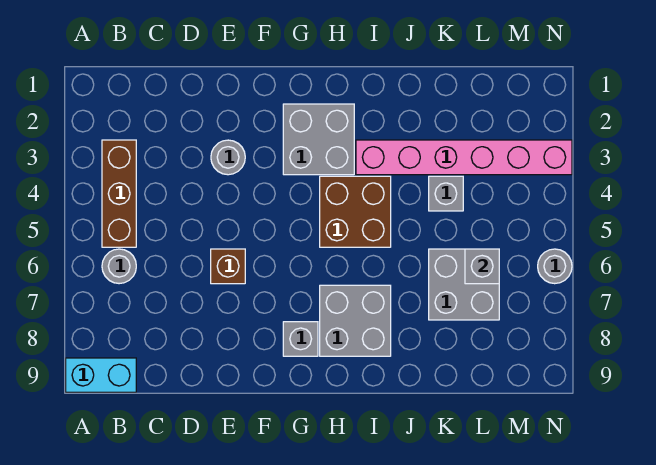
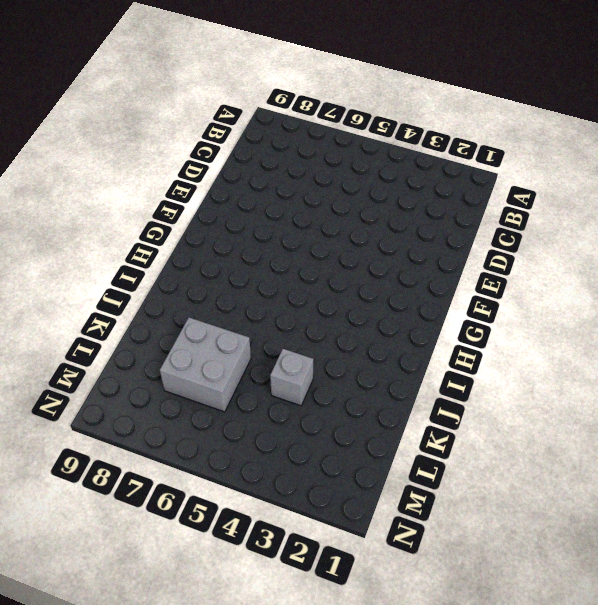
none -> cyan brick A9:B9 level 1
none -> brown brick B3:B5 level 1
none -> grey round brick B6 level 1

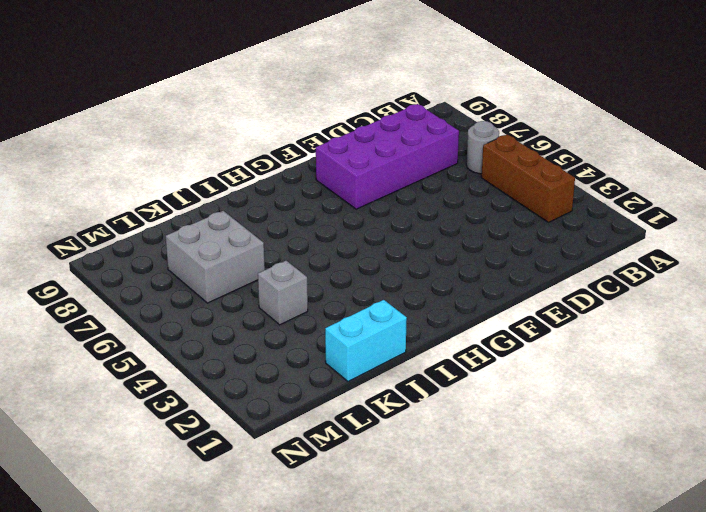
purple brick C7:F8 level 1 -> none
cyan brick J1:K1 level 1 -> cyan brick A9:B9 level 1
none -> grey round brick E3 level 1
none -> brown brick E6 level 1
none -> grey brick G2:H3 level 1

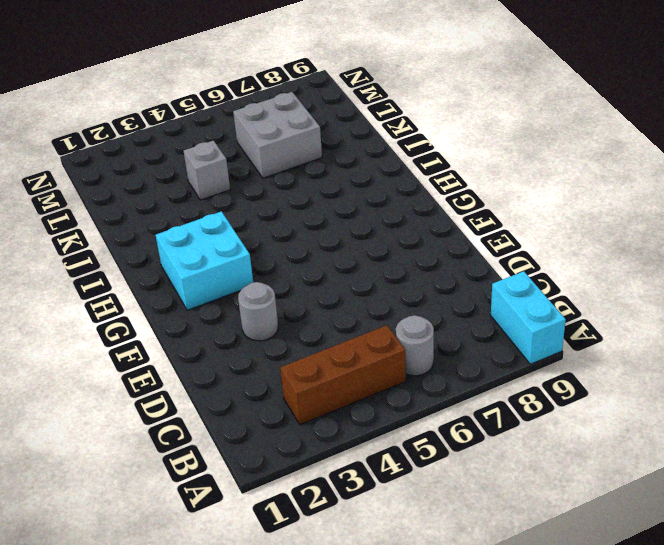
cyan brick G2:H3 level 1 -> grey brick G2:H3 level 1
none -> brown brick E6 level 1
none -> grey brick G8 level 1
none -> brown brick H4:I5 level 1

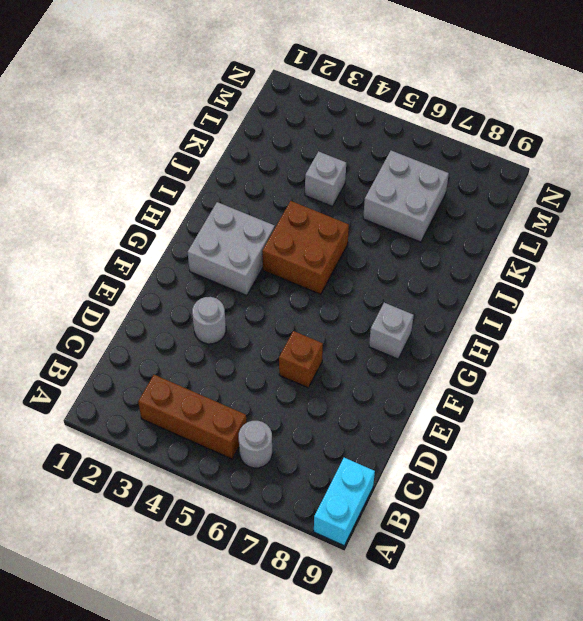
none -> grey brick H7:I8 level 1
none -> pink brick I3:N3 level 1
none -> grey round brick N6 level 1

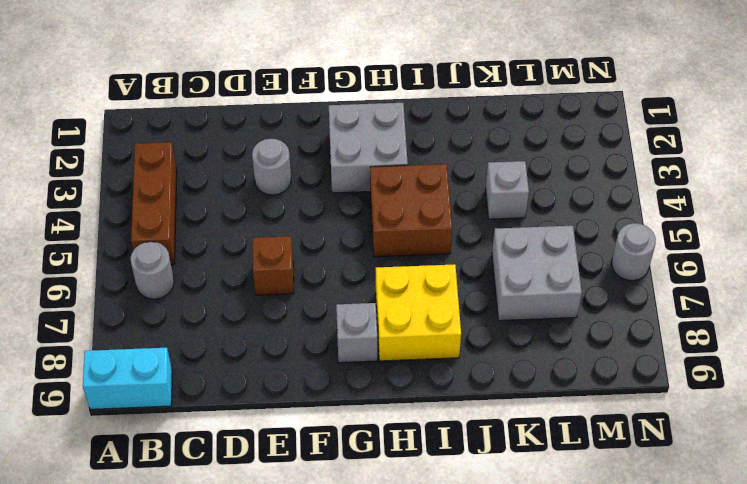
yellow brick H7:I8 level 1 -> grey brick H7:I8 level 1
none -> pink brick I3:N3 level 1
none -> grey brick L6 level 2

